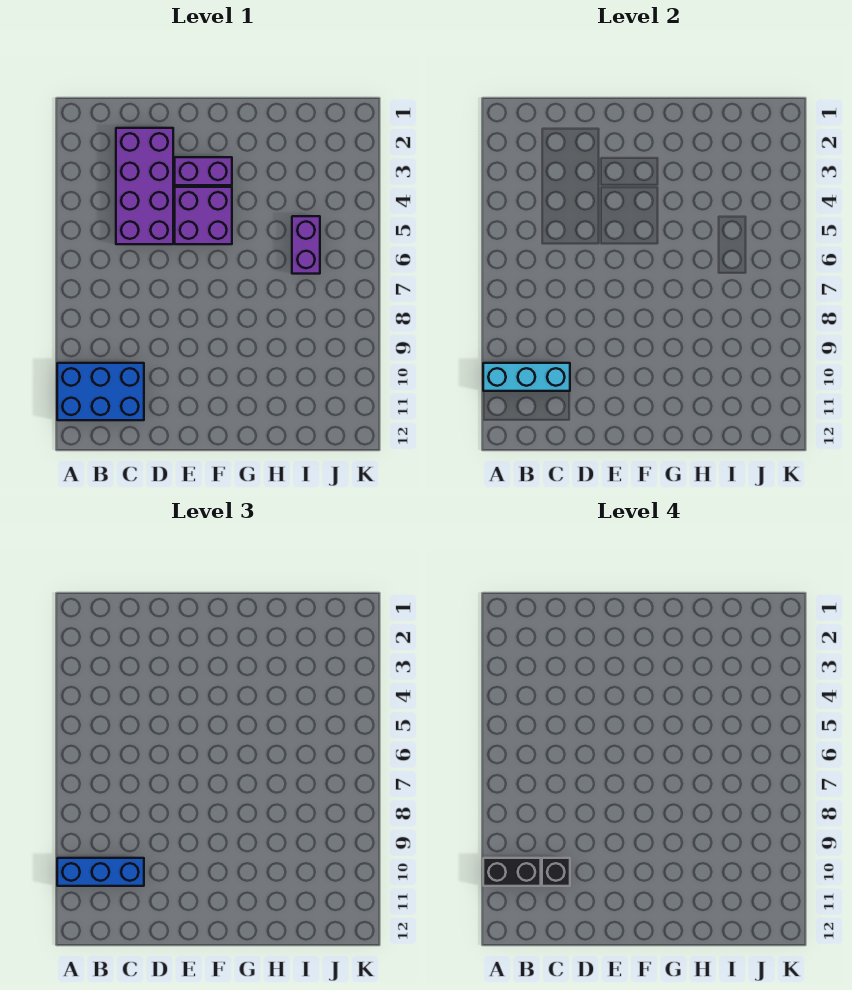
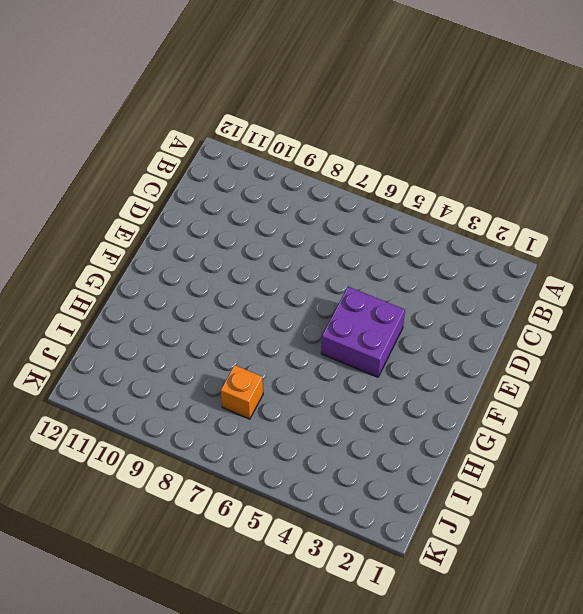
orange brick I7 level 1 -> none
none -> blue brick A10:C11 level 1
none -> purple brick C2:D5 level 1

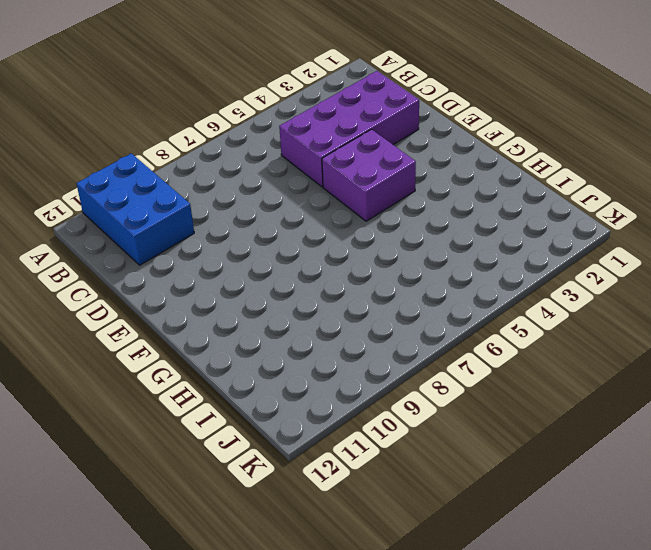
none -> purple brick E3:F3 level 1
none -> purple brick I5:I6 level 1

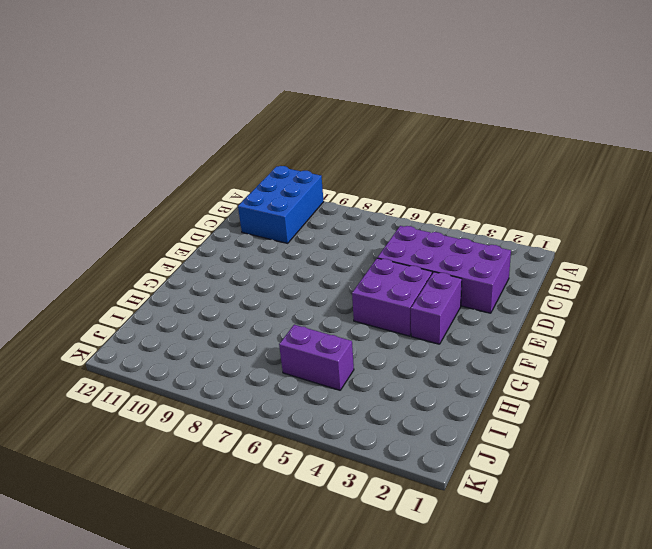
none -> cyan brick A10:C10 level 2
none -> blue brick A10:C10 level 3

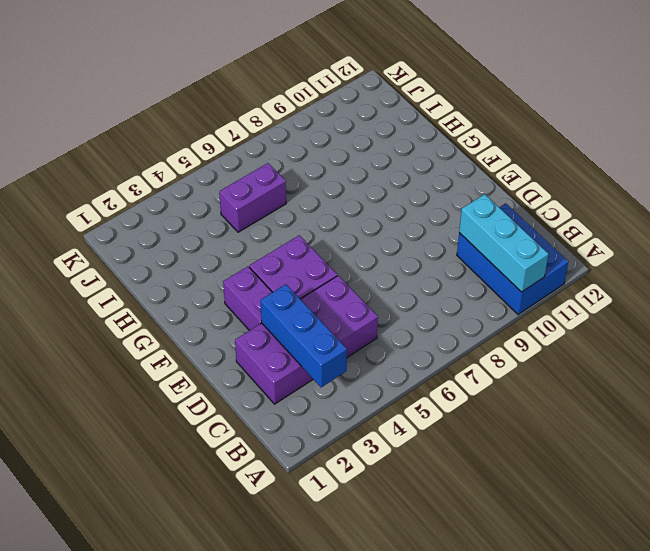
blue brick B3:D3 level 2 -> blue brick A10:C10 level 3
none -> black brick A10:B10 level 4
none -> black brick C10 level 4

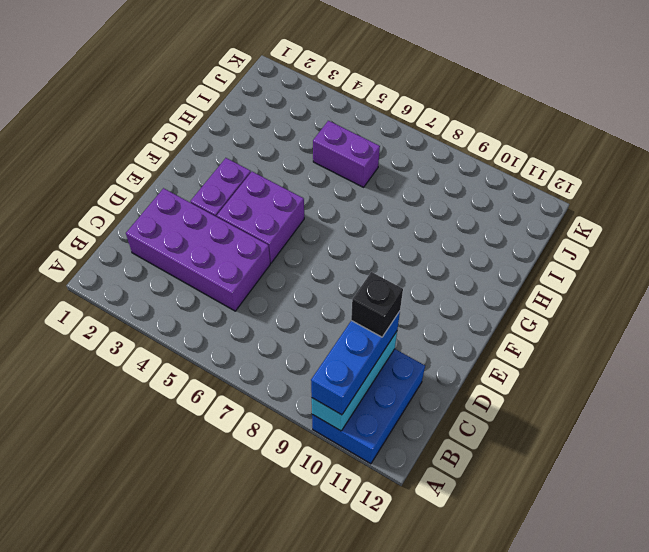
none -> black brick A10:B10 level 4

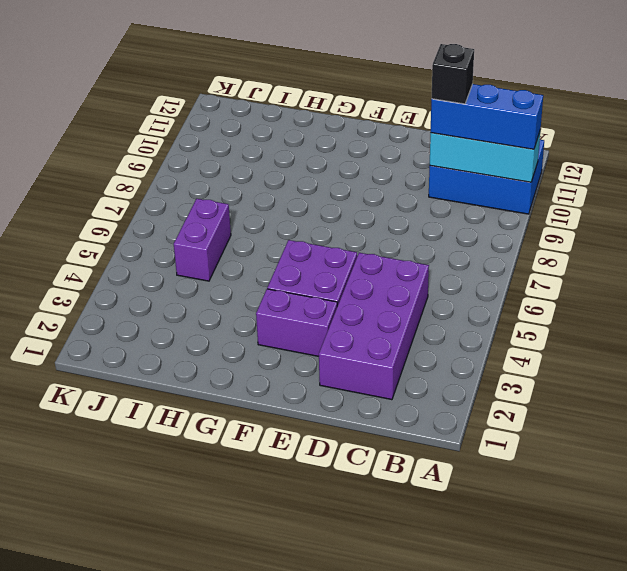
none -> black brick A10:B10 level 4

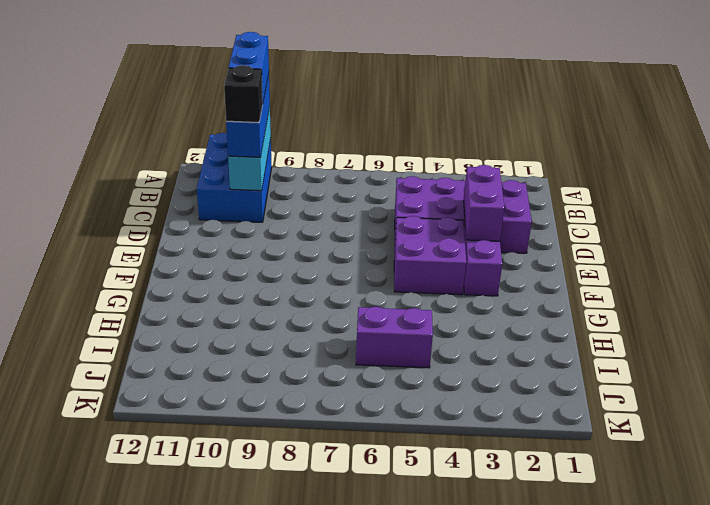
blue brick A10:B10 level 4 -> black brick A10:B10 level 4
purple brick D3:E3 level 2 -> none

